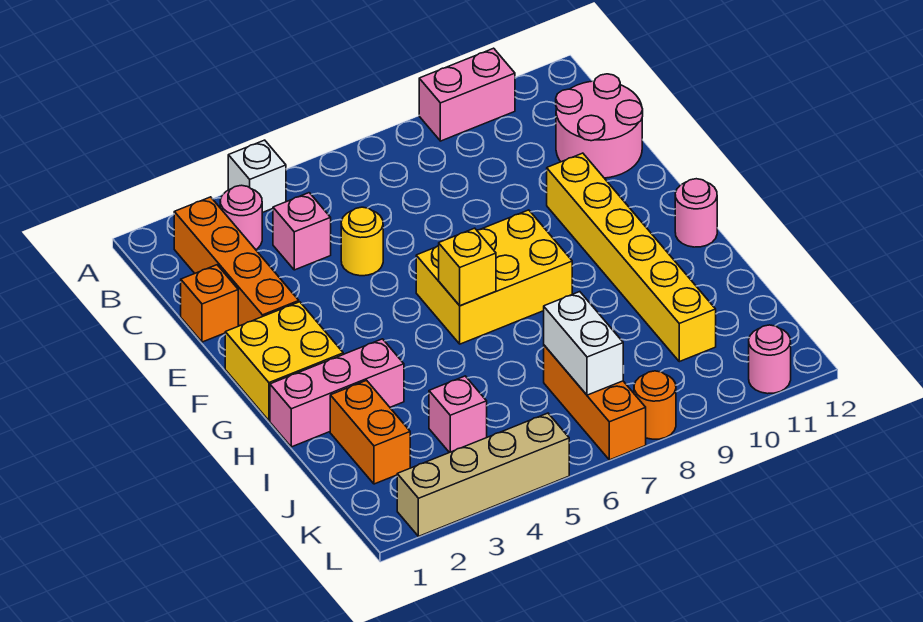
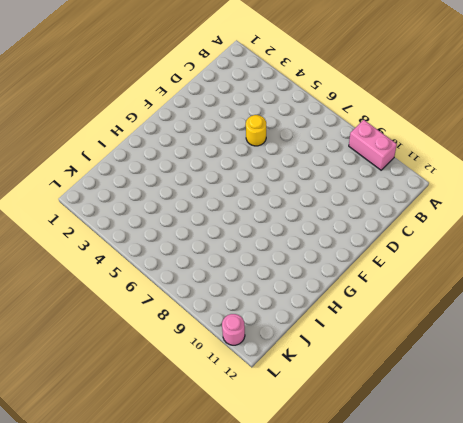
none -> white brick A4 level 1
none -> orange brick B2:E2 level 1
none -> pink round brick B3 level 1

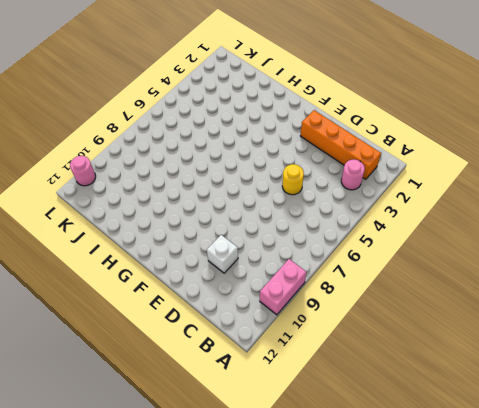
white brick D10 level 1 -> white brick A4 level 1
none -> pink brick C4 level 1
none -> pink round brick C11:D12 level 1
none -> orange brick D1 level 1

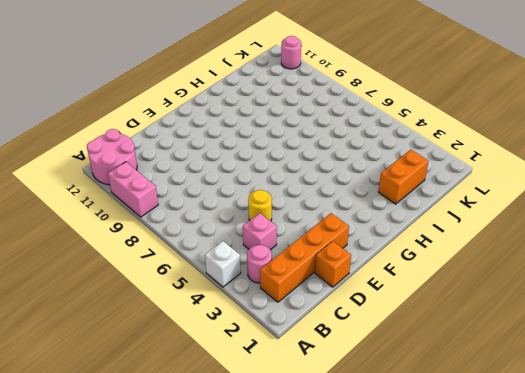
pink round brick A11:B12 level 1 -> pink round brick C11:D12 level 1
none -> yellow brick E10:J10 level 1
none -> yellow brick F1:G2 level 1
none -> yellow brick F6:G8 level 1

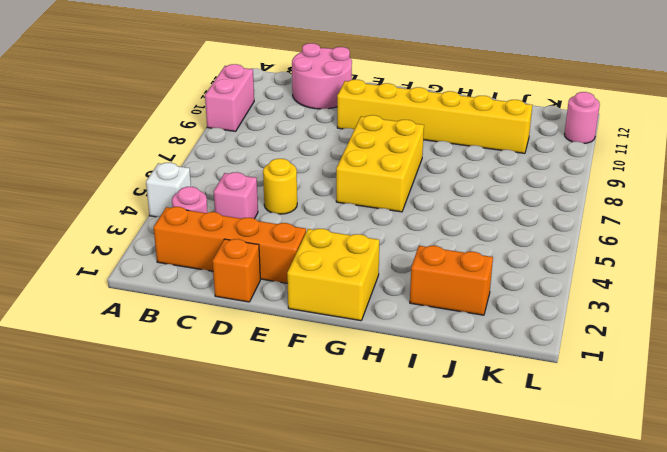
none -> pink round brick G12 level 1
none -> pink brick H1:H3 level 1
none -> pink brick J4 level 1

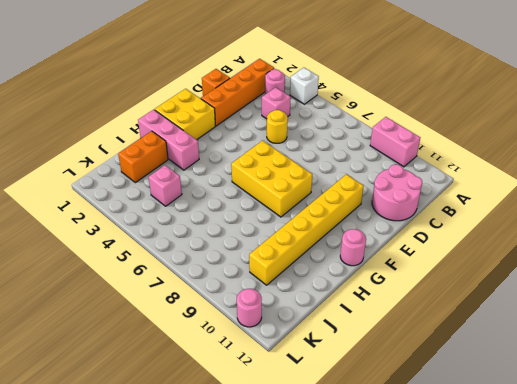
none -> orange brick J7:L7 level 1
none -> tan brick L2:L5 level 1
none -> orange round brick L8 level 1

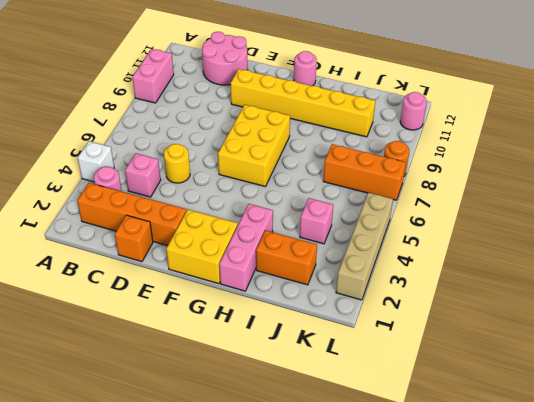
none -> yellow brick G6 level 2
none -> white brick J7:K7 level 2

